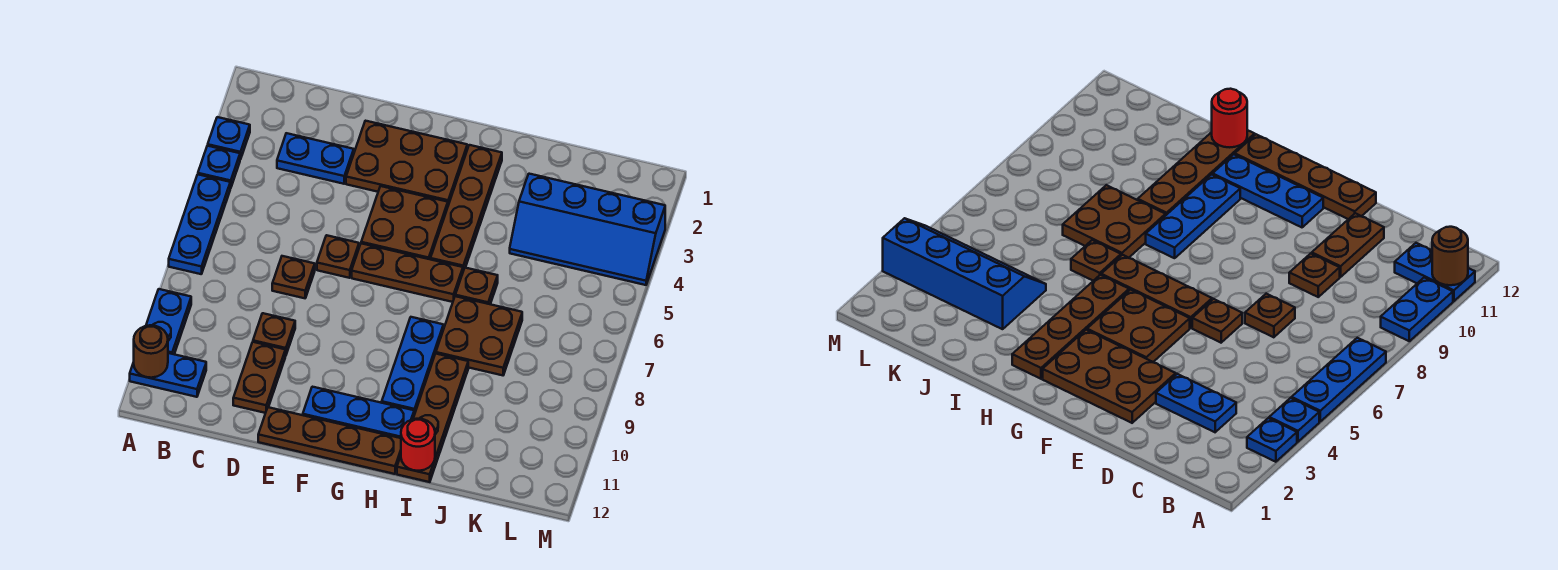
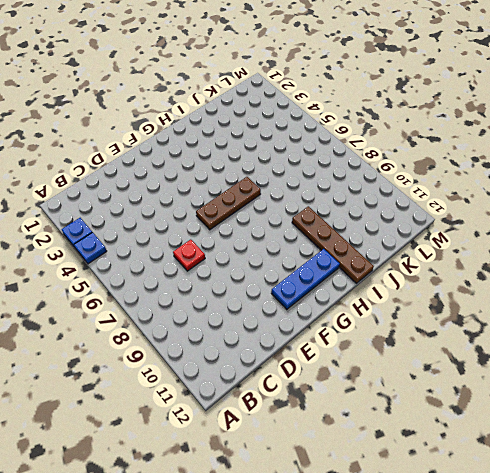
red plate D7 level 1 -> brown plate D7 level 1
none -> blue plate A5:A7 level 1
none -> blue plate A9:A10 level 1
none -> blue plate A11:B11 level 1

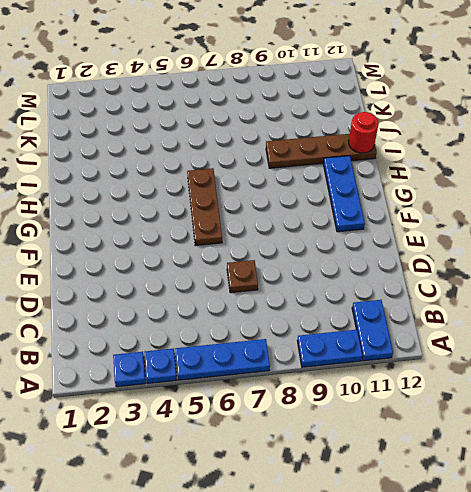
none -> blue plate C3:D3 level 1
none -> brown plate D9 level 1
none -> brown plate D10:D11 level 1

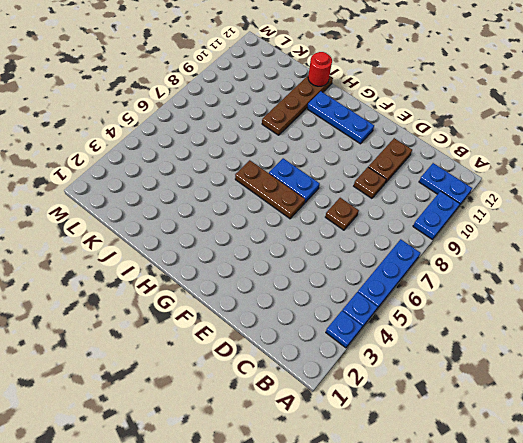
blue plate F7:G7 level 1 -> blue plate C3:D3 level 1
none -> brown plate E2:G3 level 1
none -> brown plate E6 level 1
none -> brown plate E12:H12 level 1

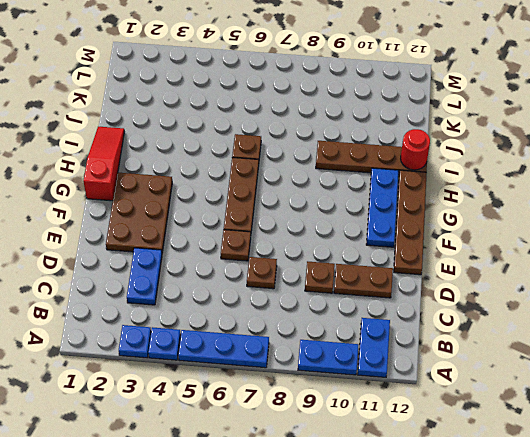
red slope G1:I1 level 1 top G -> none
none -> brown plate F4:G5 level 1
none -> brown plate H2:H5 level 1
none -> blue plate H8:H10 level 1

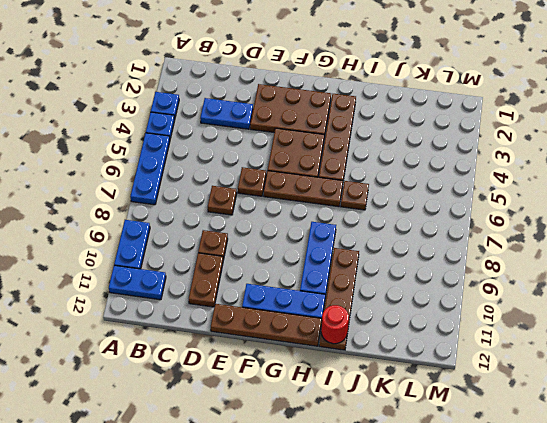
none -> brown plate I7:J8 level 1
none -> blue slope J3:M4 level 1 top 3
none -> brown round brick A11 level 2

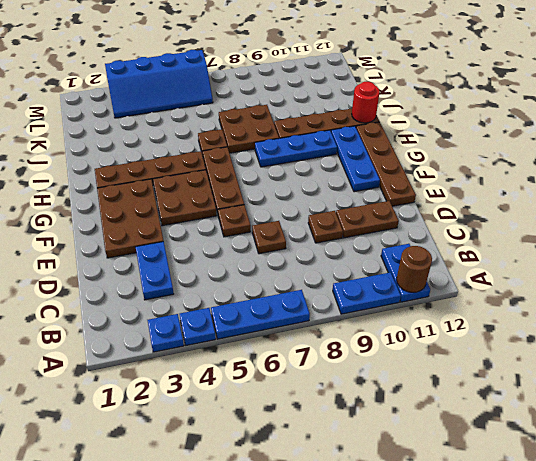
blue slope L3:M6 level 1 top M -> blue slope J3:M4 level 1 top 3

